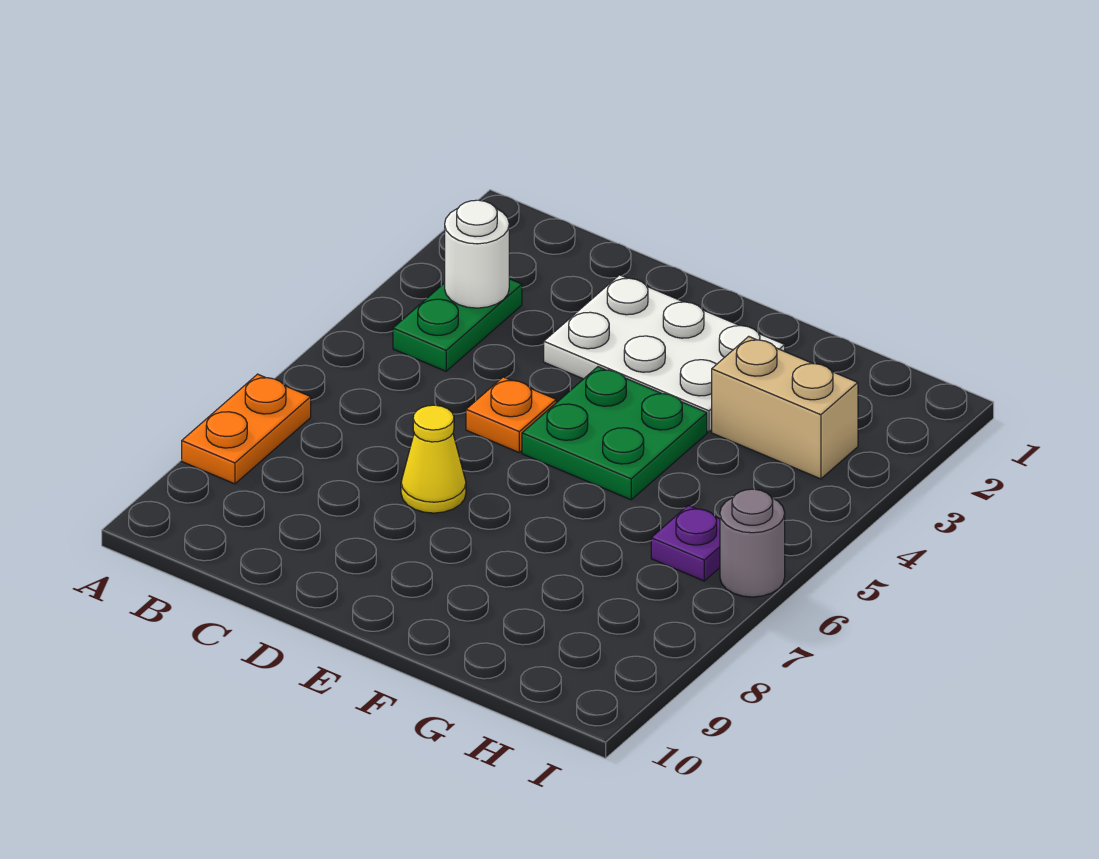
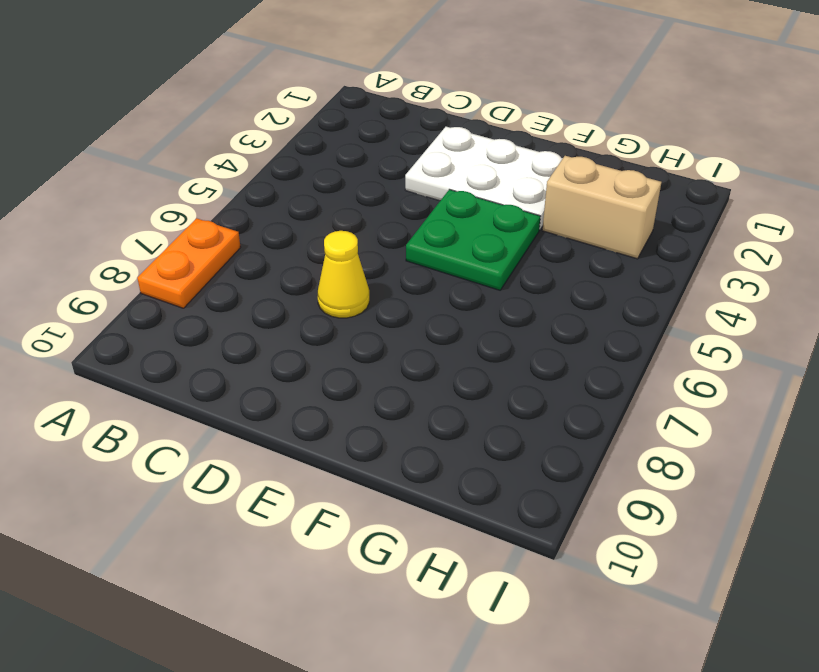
none -> green plate B3:B4 level 1
none -> orange plate D5 level 1

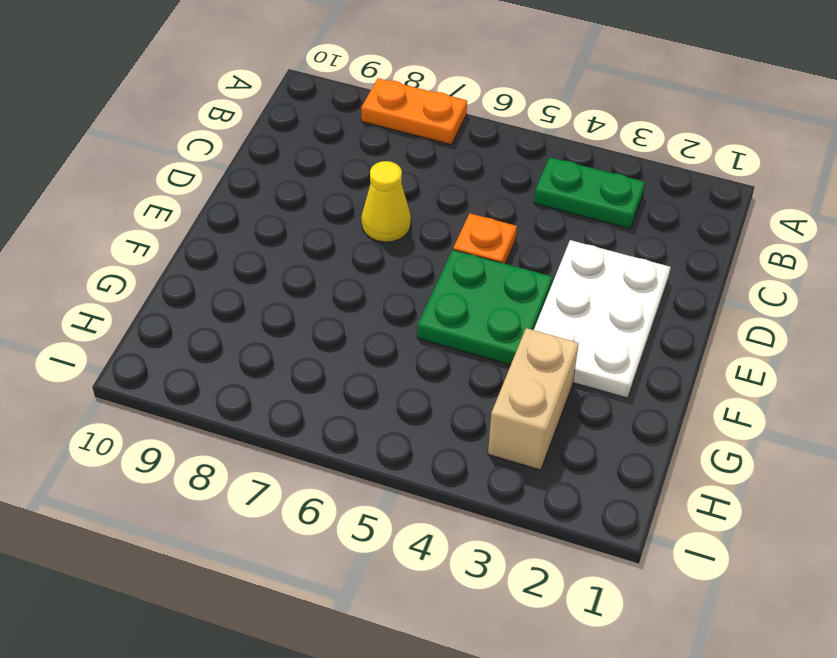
none -> purple plate H6 level 1
none -> grey round brick I6 level 1

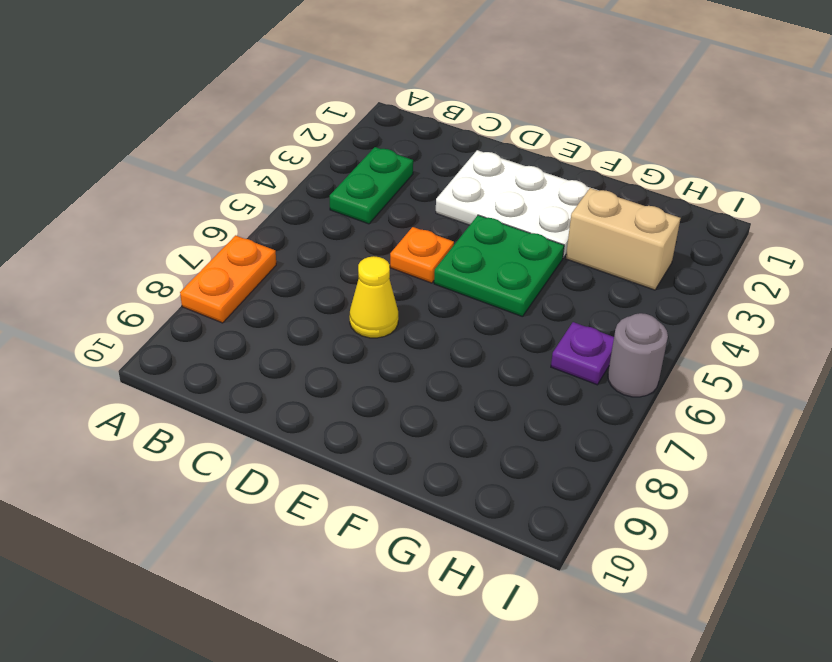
none -> white round brick B3 level 2

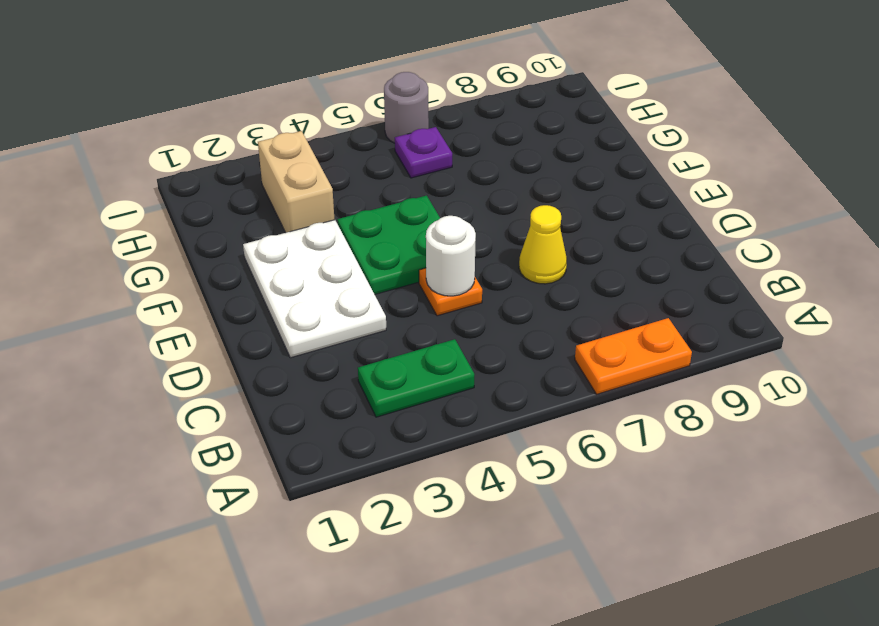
white round brick D5 level 2 -> white round brick B3 level 2

